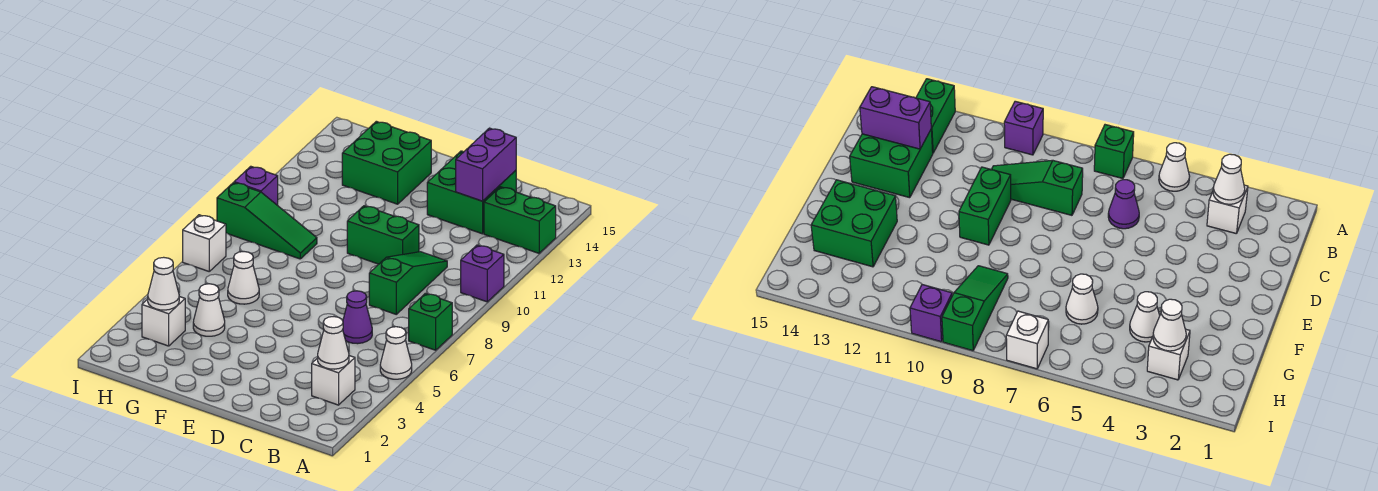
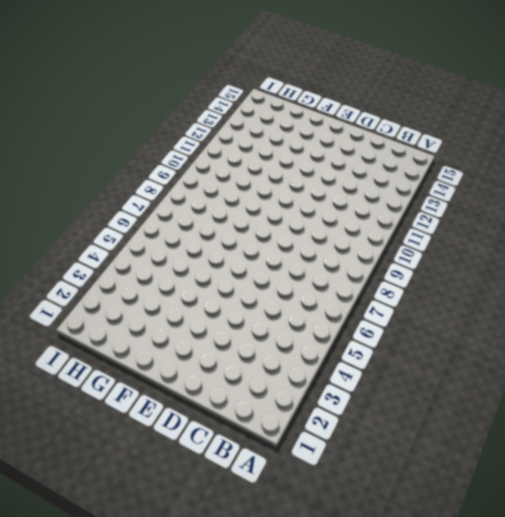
none -> white cone A5 level 1
none -> green brick A7 level 1
none -> purple brick A10 level 1

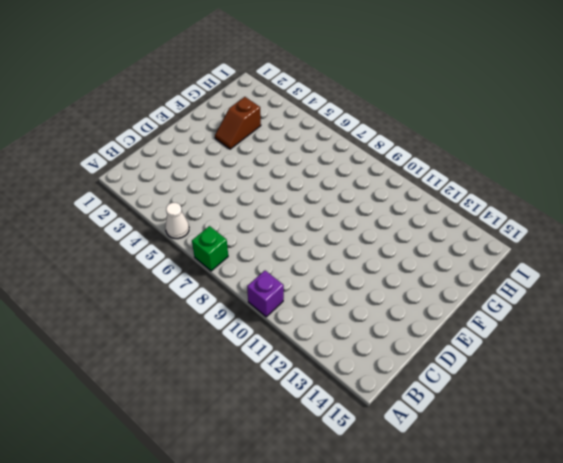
brown slope F3:G3 level 1 top G -> none
none -> green brick A13:B13 level 1
none -> white brick B3 level 1
none -> purple cone C6 level 1

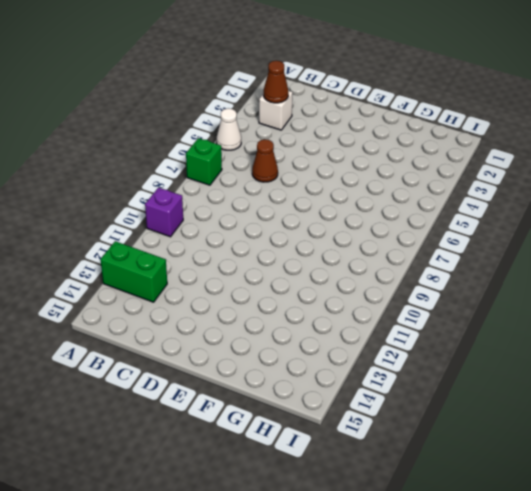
brown cone B3 level 2 -> white cone B3 level 2
brown cone C6 level 1 -> purple cone C6 level 1
none -> green slope C8:C10 level 1 top 8
none -> green brick C13:D14 level 1
none -> green brick D10:E10 level 1

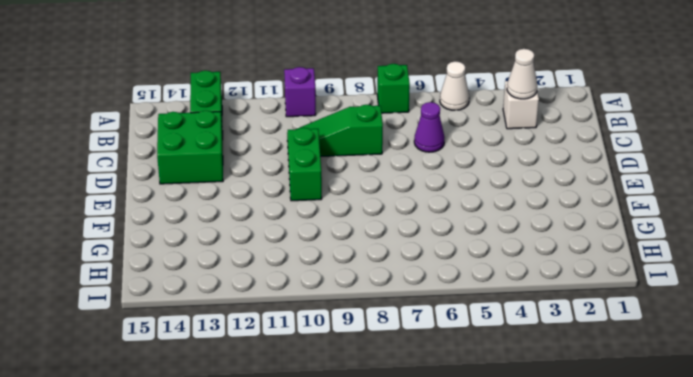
none -> green brick F13:G14 level 1
none -> white cone G4 level 1
none -> white cone G6 level 1

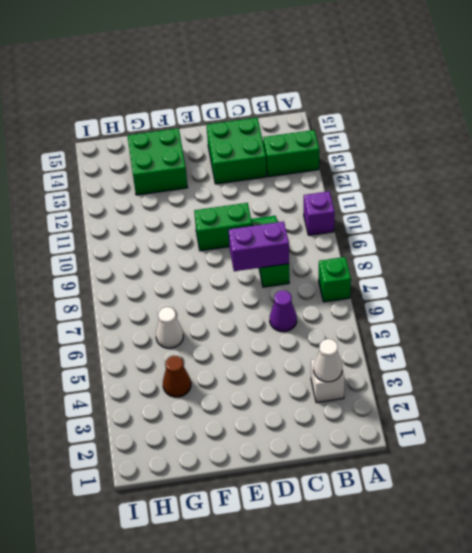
purple brick C8:D8 level 2 -> purple brick C13:C14 level 2
brown cone G4 level 1 -> white cone G4 level 1
none -> white cone A5 level 1
none -> green slope G9:I9 level 1 top I
none -> white brick H3 level 1

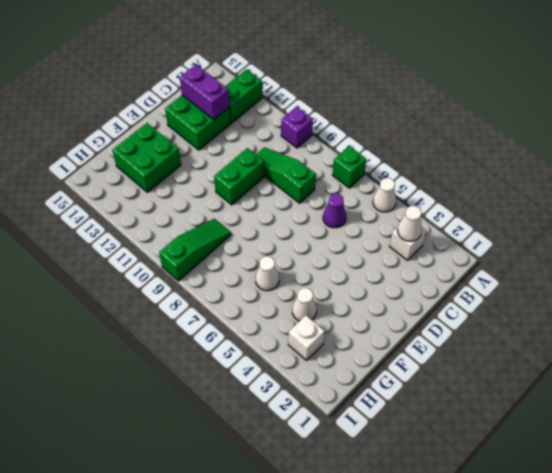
none -> white brick I7 level 1
none -> purple brick I10 level 1
none -> white cone H3 level 2

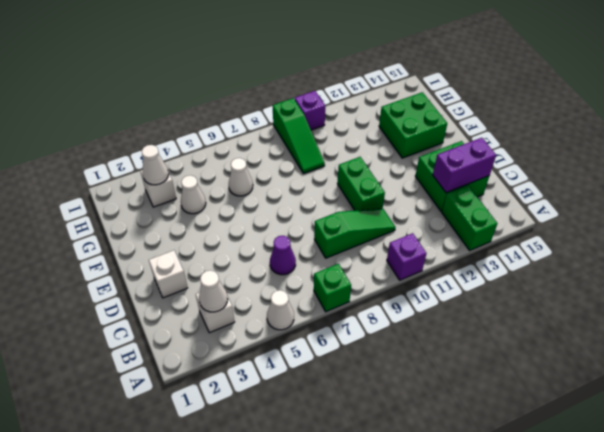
white brick D2 level 1 -> white brick I7 level 1

